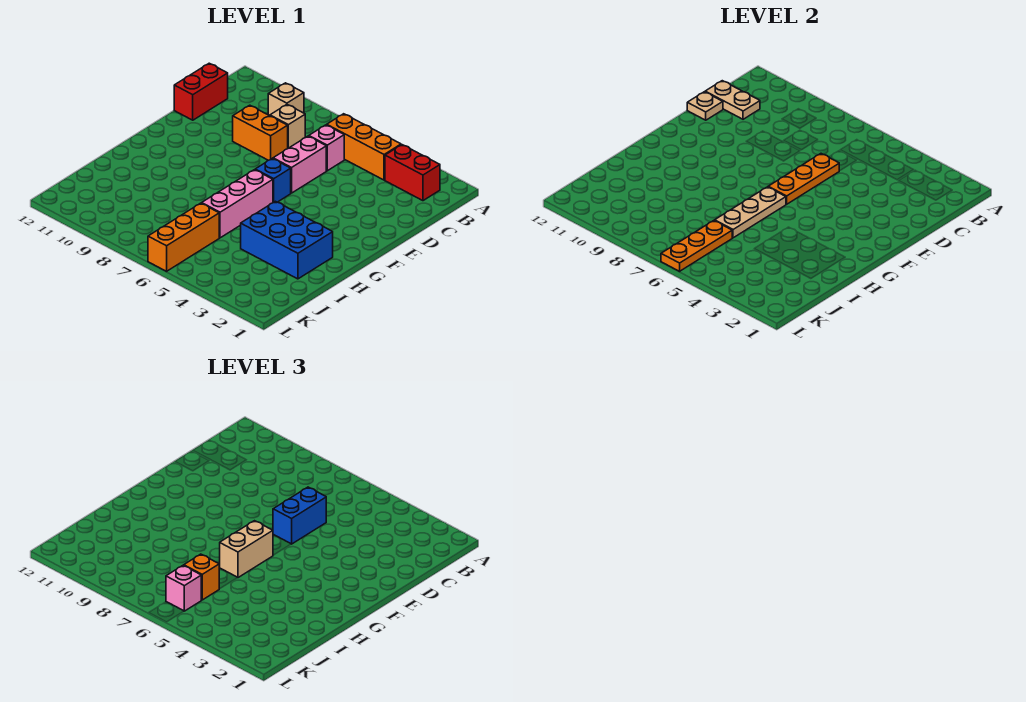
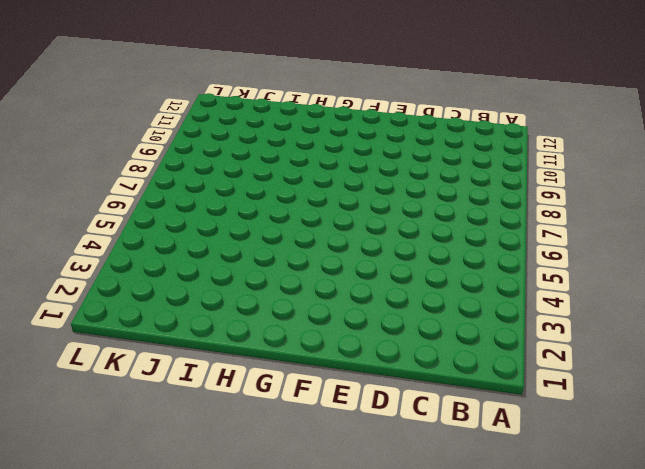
none -> red brick B2:B3 level 1
none -> orange brick B4:B6 level 1
none -> tan brick B9 level 1

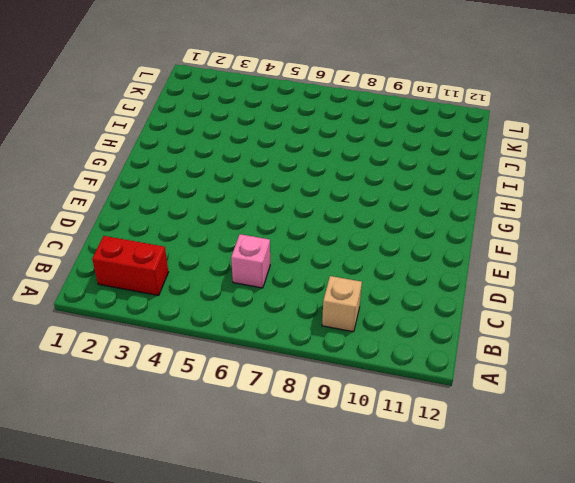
none -> orange brick B4:B6 level 1
none -> tan brick C8 level 1
none -> red brick C12:D12 level 1

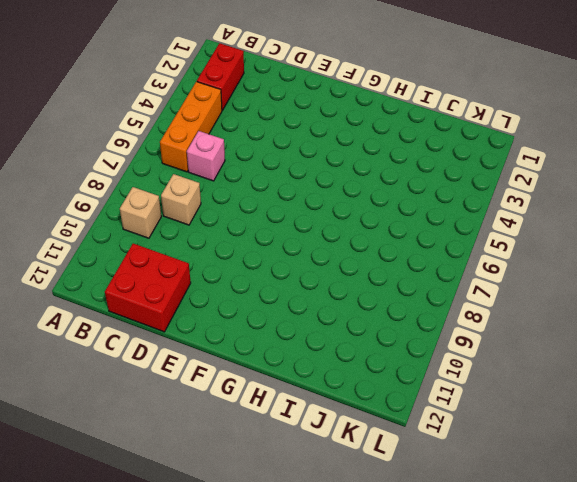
red brick C11:D12 level 1 -> red brick C12:D12 level 1
none -> pink brick D6:E6 level 1
none -> orange brick D8:D9 level 1
none -> blue brick F6 level 1

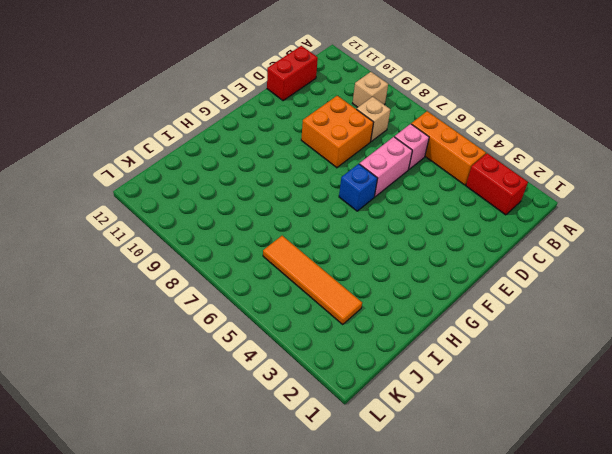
orange brick D8:E9 level 1 -> orange brick D8:D9 level 1
orange tile J3:J6 level 1 -> orange brick J6:L6 level 1
none -> pink brick G6:I6 level 1
none -> blue brick H2:I4 level 1
none -> tan plate C11:C12 level 2

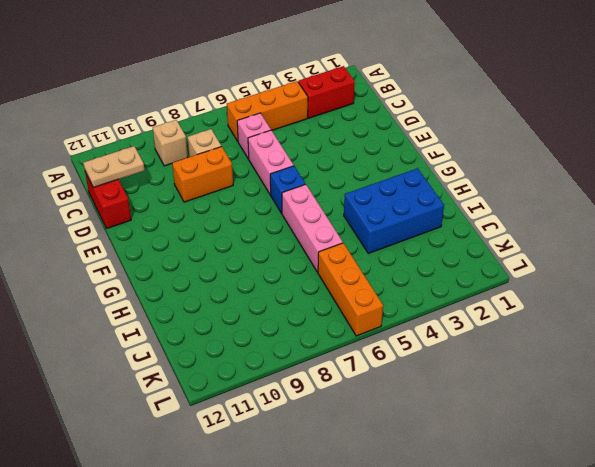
none -> orange plate D6:F6 level 2
none -> tan plate D12 level 2
none -> tan plate G6:I6 level 2

